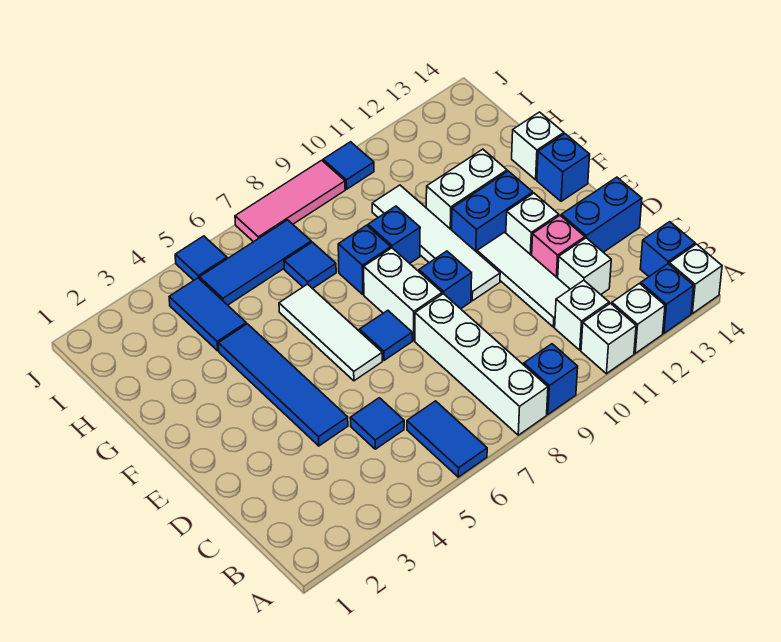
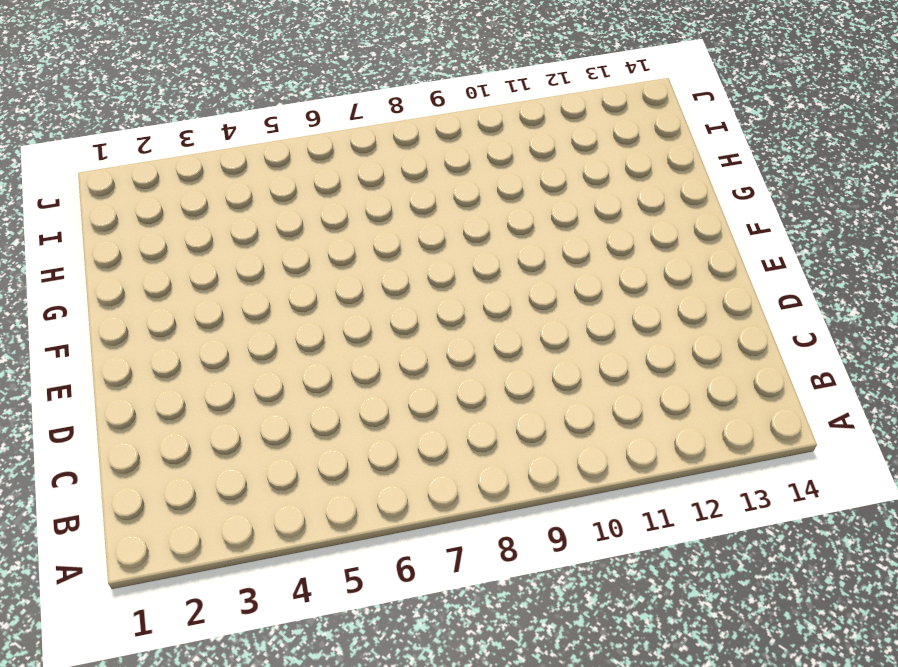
none -> blue tile A6:B6 level 1
none -> white brick A8:D8 level 1
none -> blue brick A9 level 1
none -> white brick A11 level 1

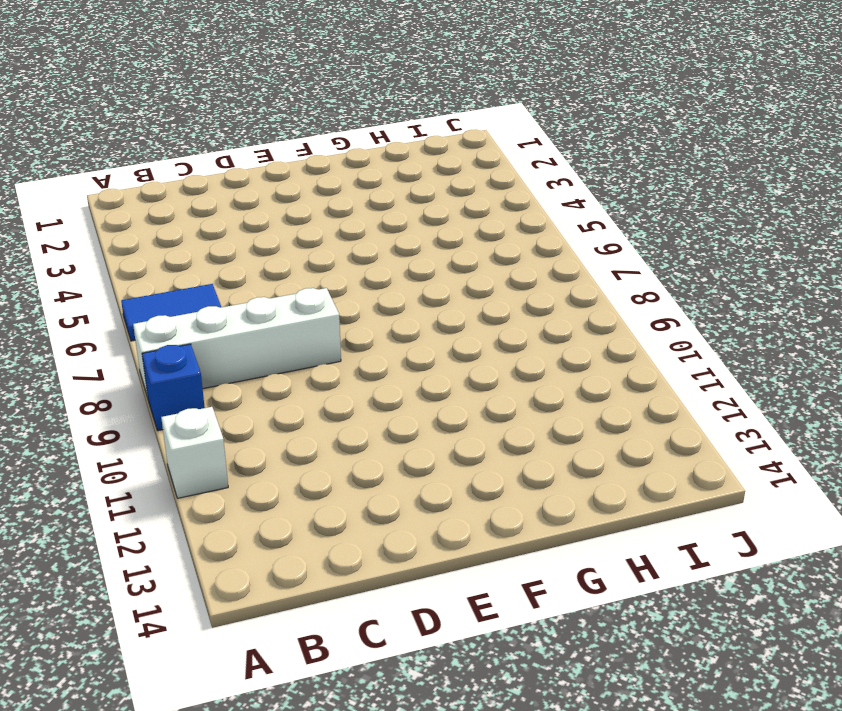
none -> white brick A12 level 1
none -> blue brick A13 level 1
none -> white brick A14 level 1
none -> white brick B11 level 1

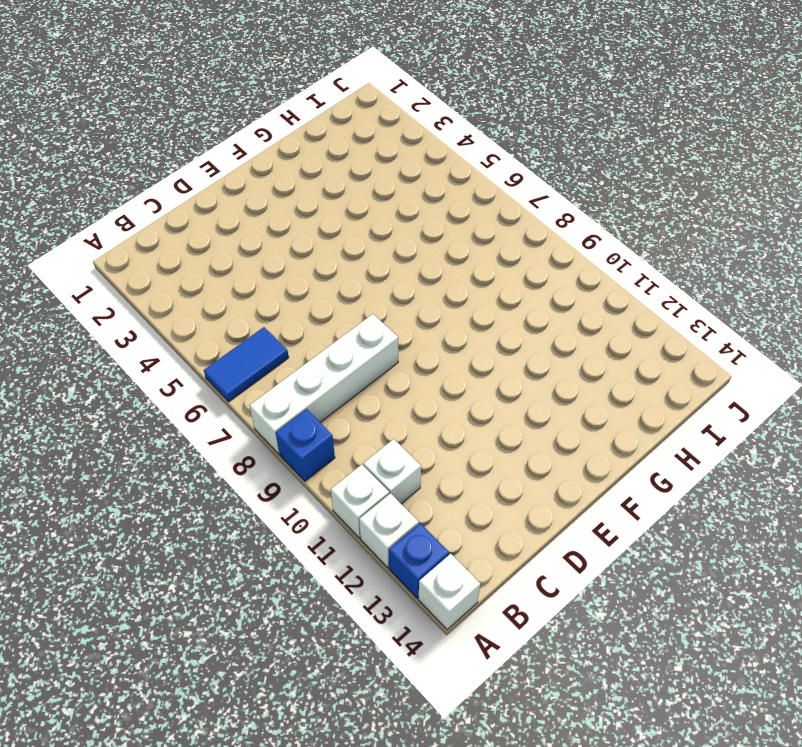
none -> blue brick B14 level 1
none -> blue tile C5 level 1
none -> white tile C11:E11 level 1
none -> white brick C12 level 1

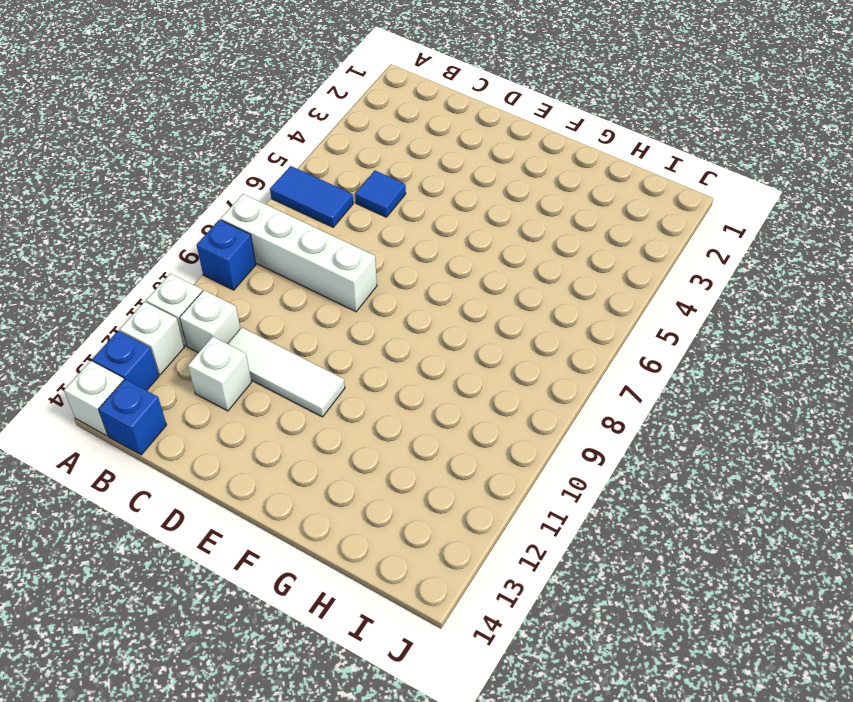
none -> blue tile D4:G4 level 1
none -> pink brick D12 level 1
none -> blue brick D13:D14 level 1
none -> white tile E6:G6 level 1

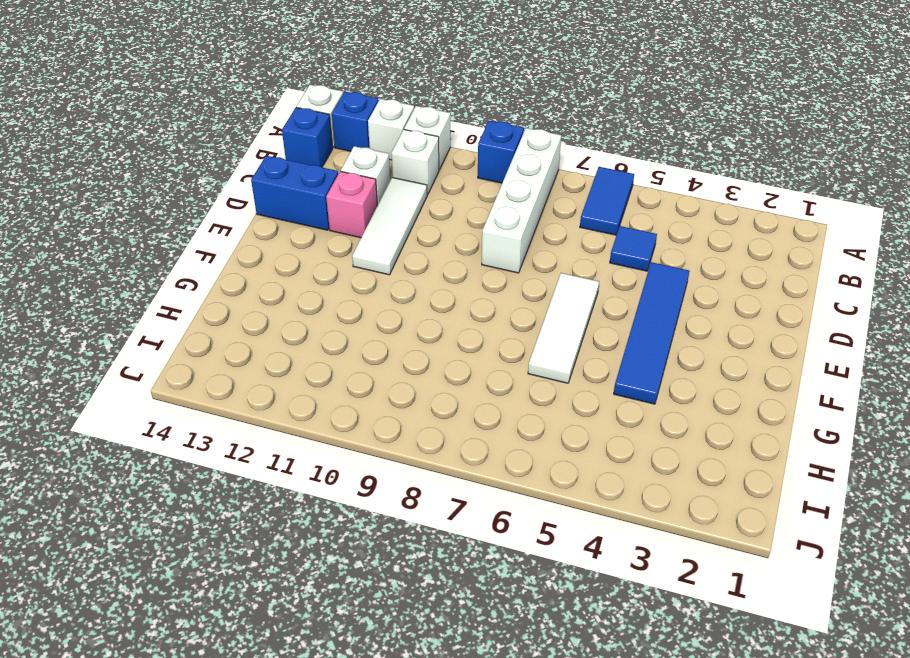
none -> blue tile E7 level 1
none -> white brick E8:F8 level 1
none -> blue brick E9 level 1
none -> white tile E10:H10 level 1

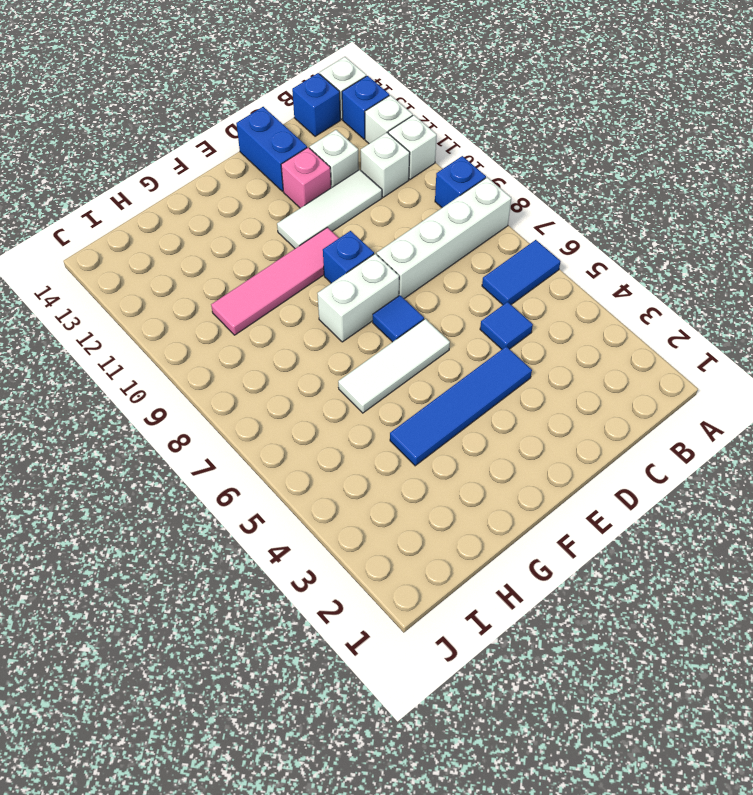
pink tile E10:H10 level 1 -> white tile E10:H10 level 1
none -> white brick E12 level 1
none -> blue brick F11:F12 level 1
none -> blue brick F14 level 1
none -> blue brick G8 level 1

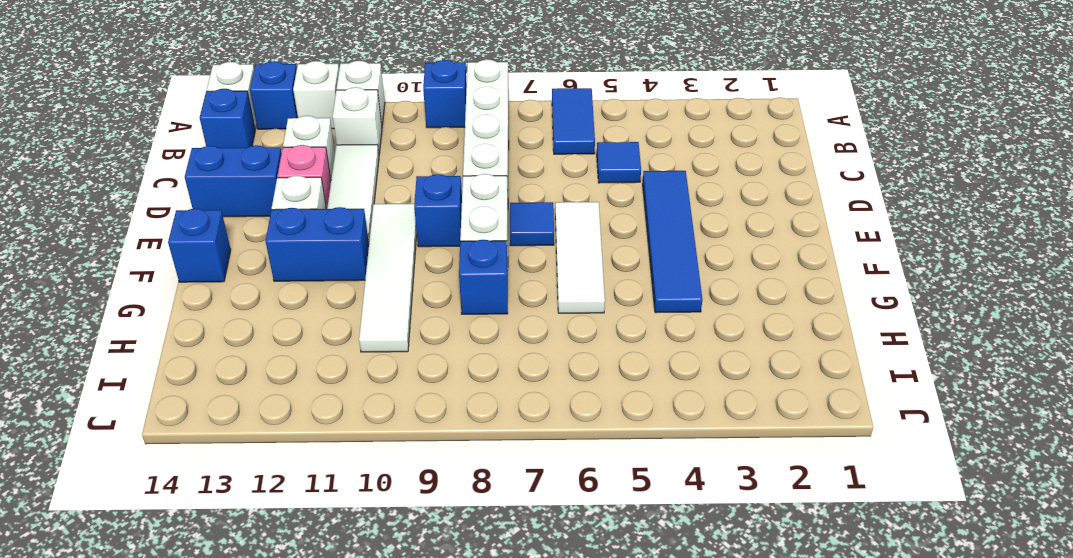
none -> blue brick G9 level 1
none -> white brick G11:G12 level 1
none -> white brick G14 level 1
none -> blue tile H4:I4 level 1

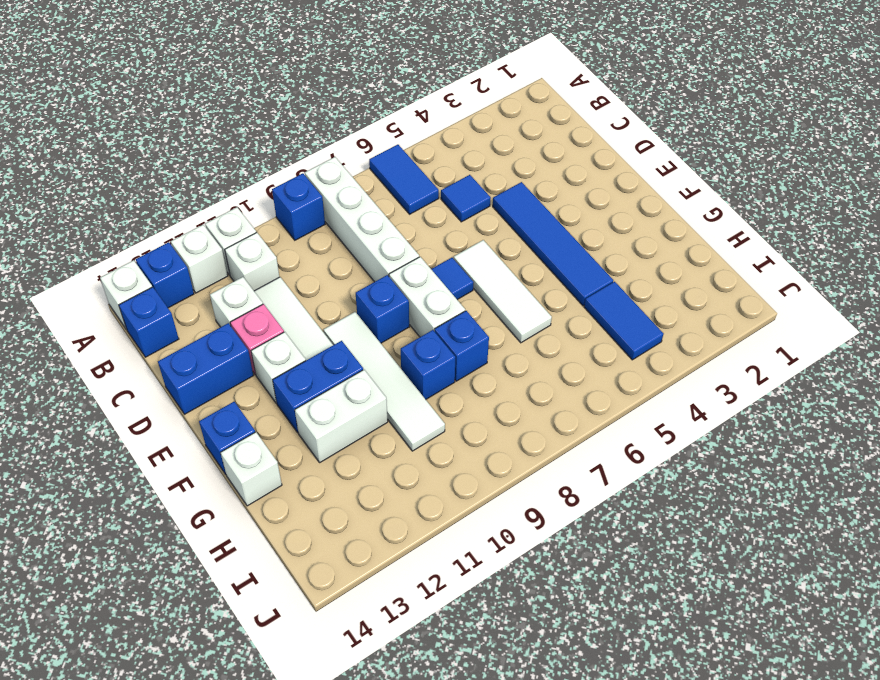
none -> blue tile H7 level 1
none -> blue tile I5:I7 level 1
none -> blue tile J5 level 1
none -> pink tile J7:J9 level 1

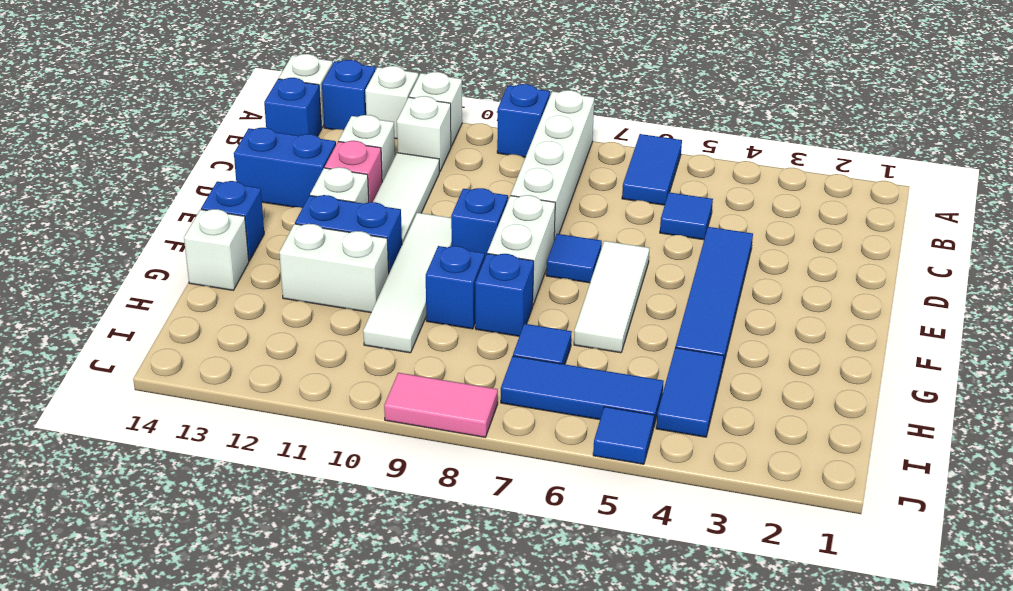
pink tile J8:J9 level 1 -> pink tile J7:J9 level 1
none -> blue tile J10 level 1

